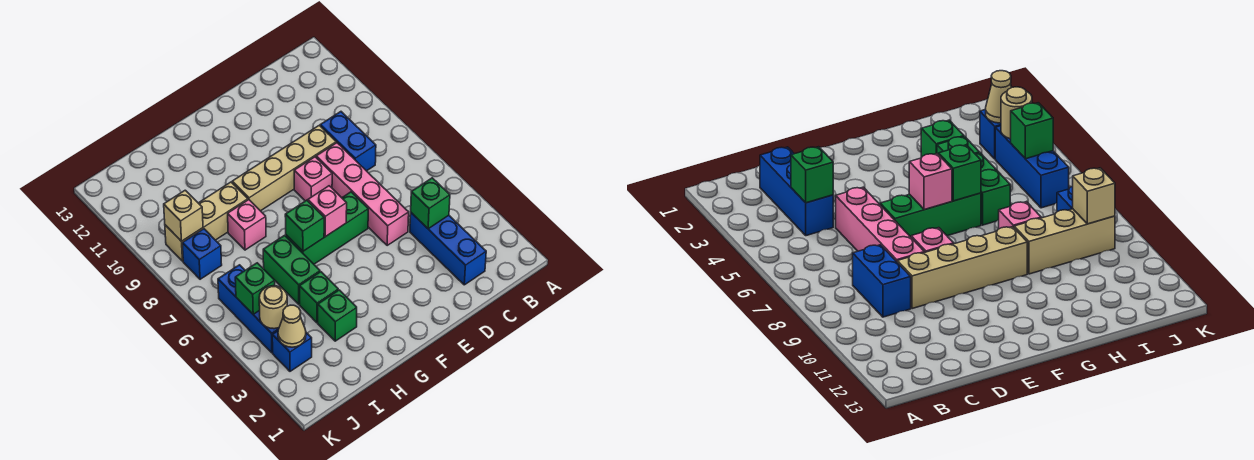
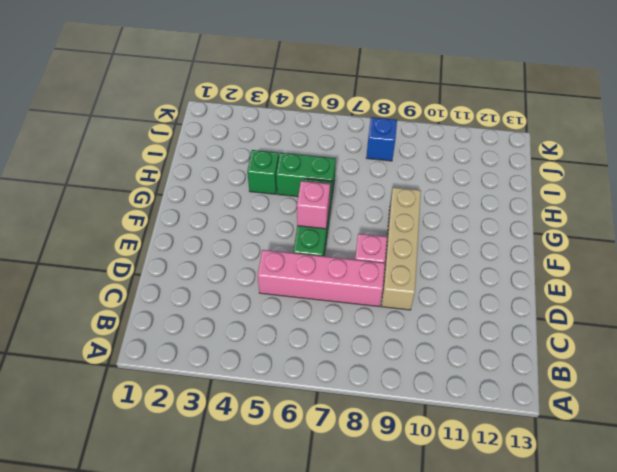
none -> blue brick C2:C4 level 1
none -> blue brick C8:C9 level 1
none -> green brick H3 level 1

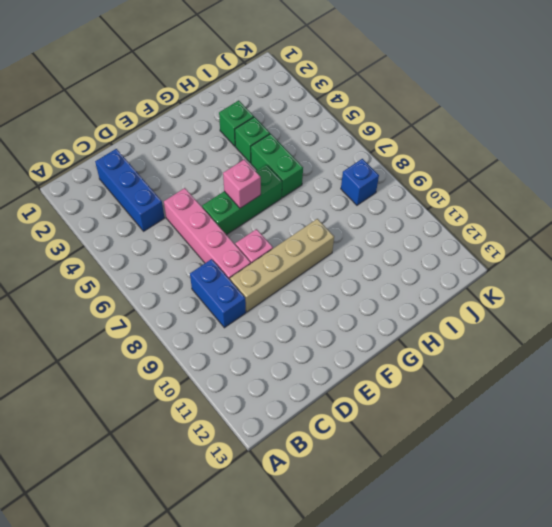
none -> pink brick H8 level 1
none -> tan brick H9:J9 level 1
none -> blue brick J3 level 1

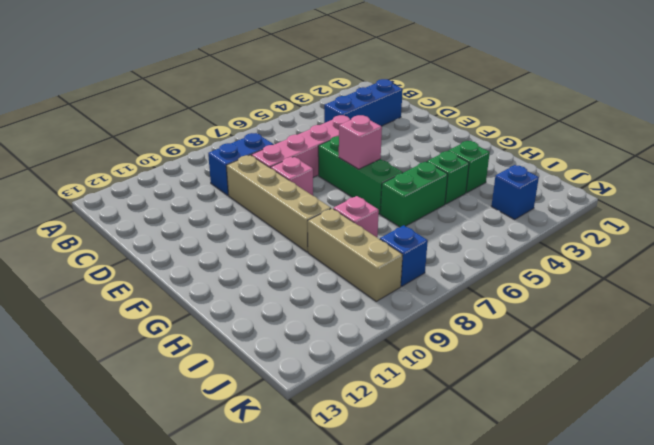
none -> blue brick J4:J6 level 1
none -> green brick C4 level 2
none -> green brick G6 level 2

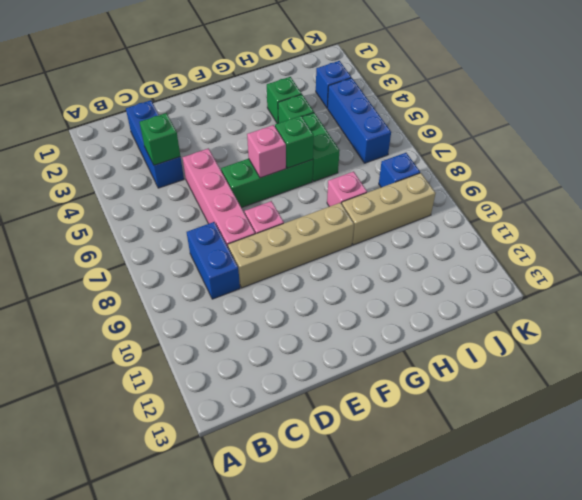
none -> tan cone J3 level 2
none -> tan round brick J4 level 2
none -> green brick J5 level 2

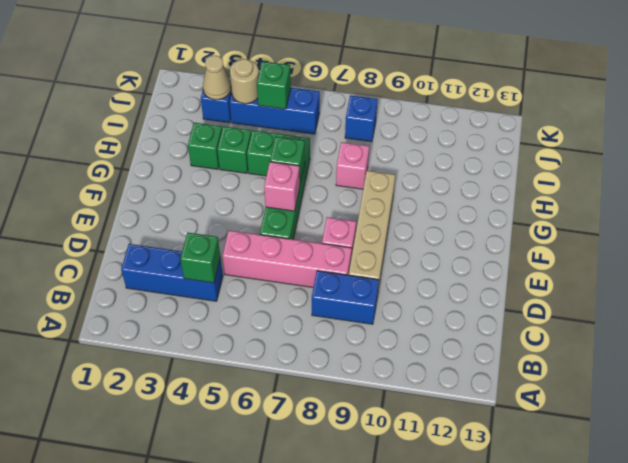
none -> tan brick H9:J9 level 1
none -> tan brick J9 level 2

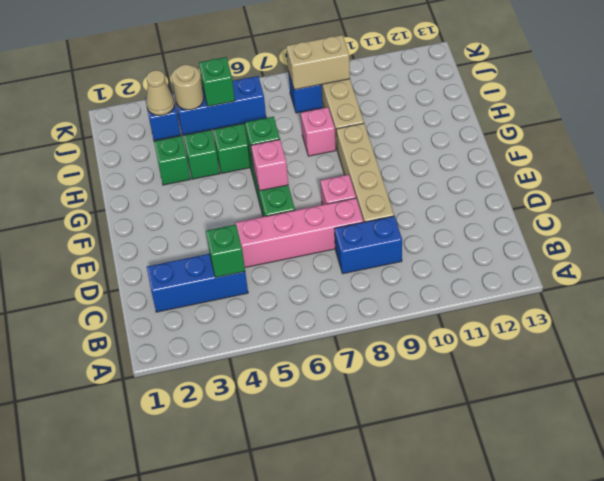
tan brick J8:J9 level 2 -> tan brick J9 level 2

